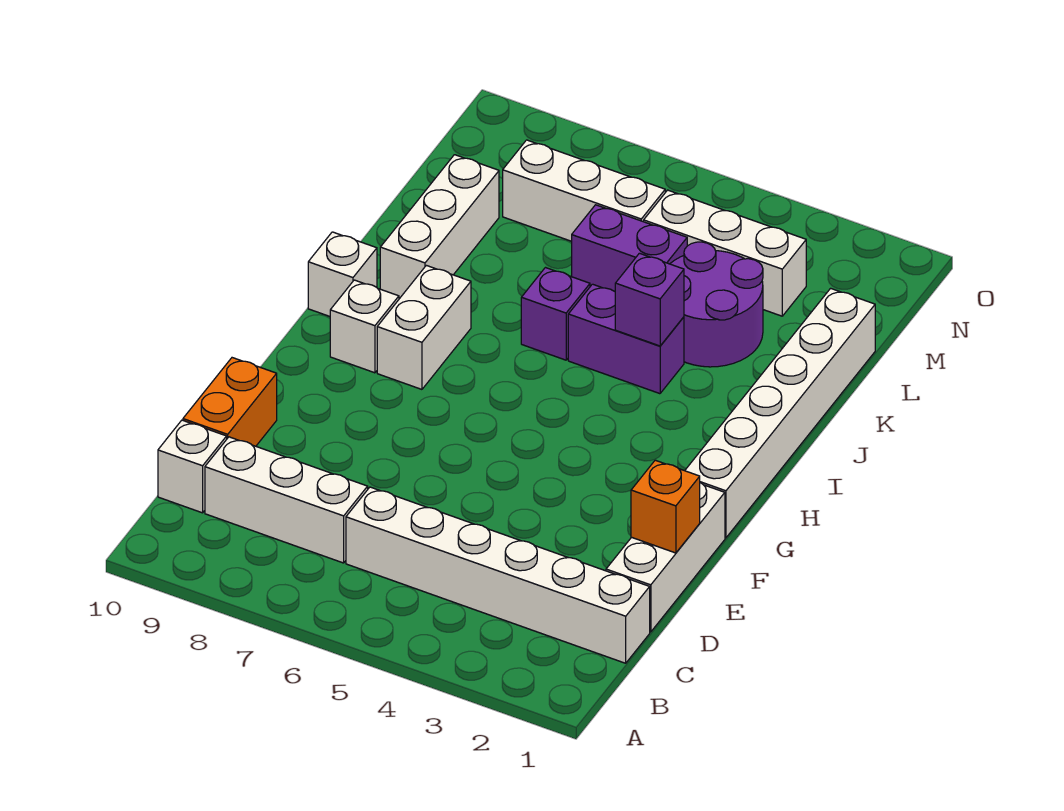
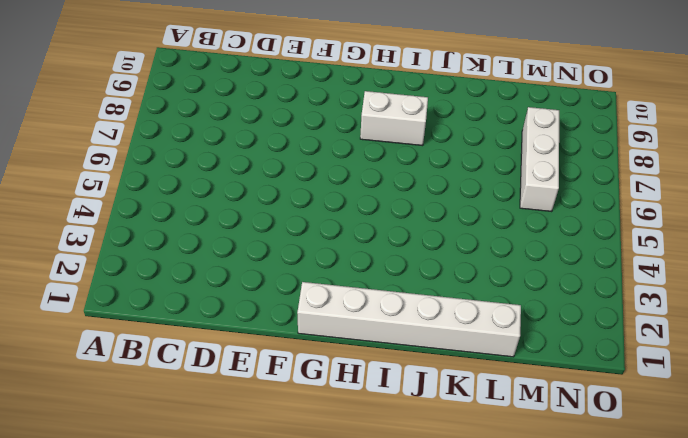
none -> white brick C1:C6 level 1
none -> white brick C7:C9 level 1
none -> white brick C10 level 1

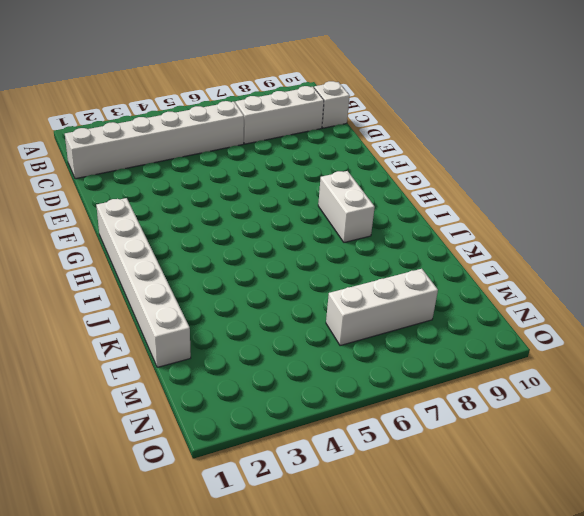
none -> white brick D1:F1 level 1
none -> orange brick D10:E10 level 1
none -> white brick H9 level 1

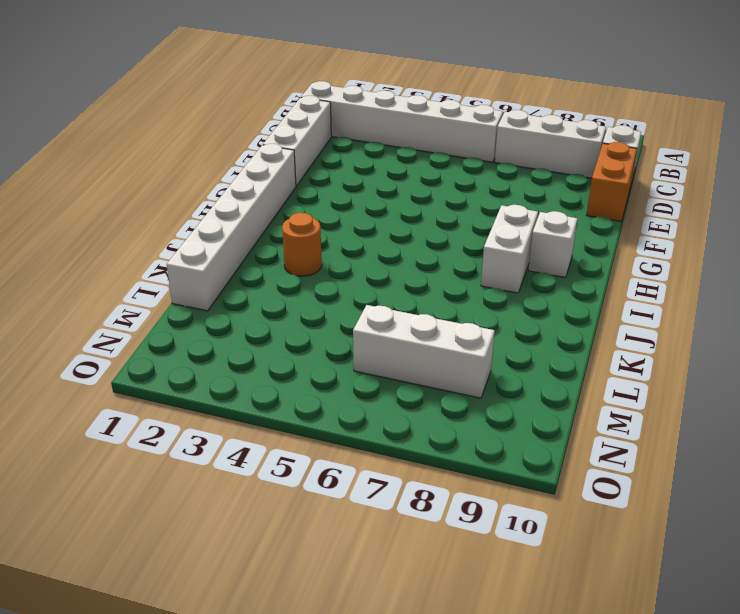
orange round brick J3 level 1 -> none
none -> white brick I10 level 1
none -> purple brick J4:J5 level 1
none -> purple brick J6 level 1

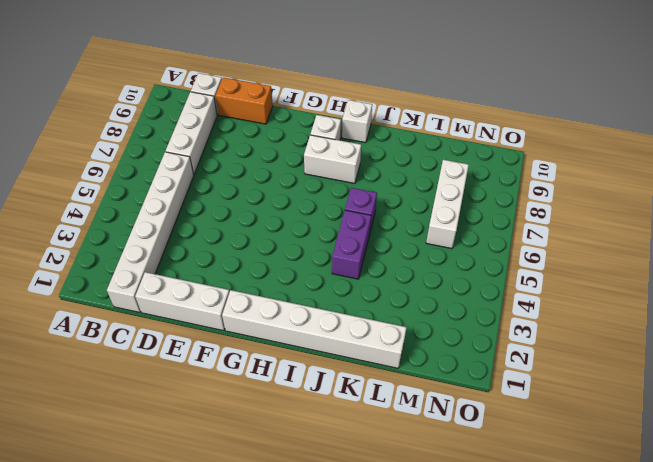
none -> white brick J9:L9 level 1
none -> purple round brick K3:L4 level 1
none -> purple brick L5:L6 level 1

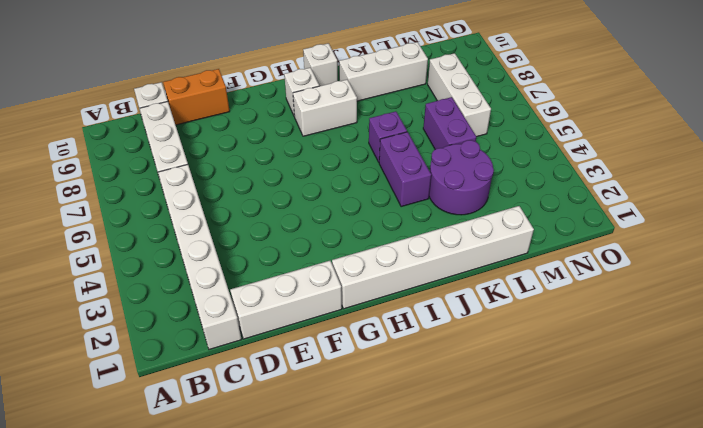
none -> white brick M3:M5 level 1
none -> orange brick E1 level 2
none -> purple brick J4 level 2

